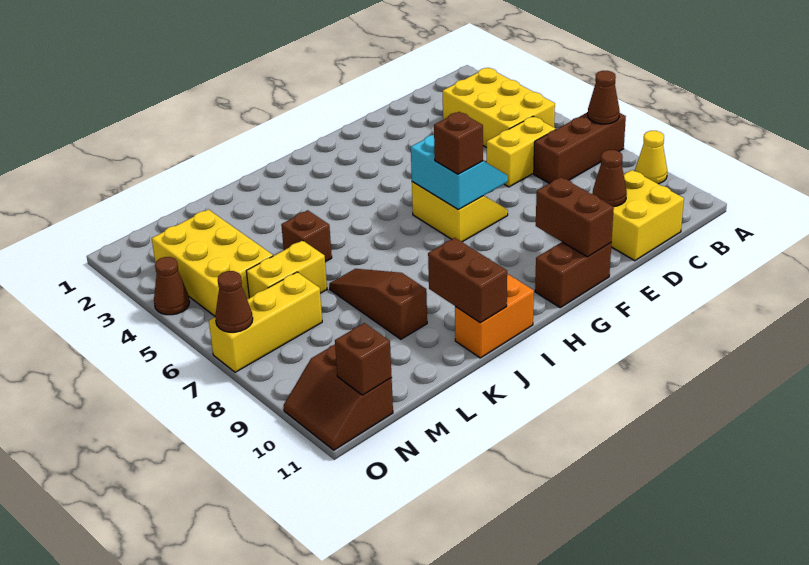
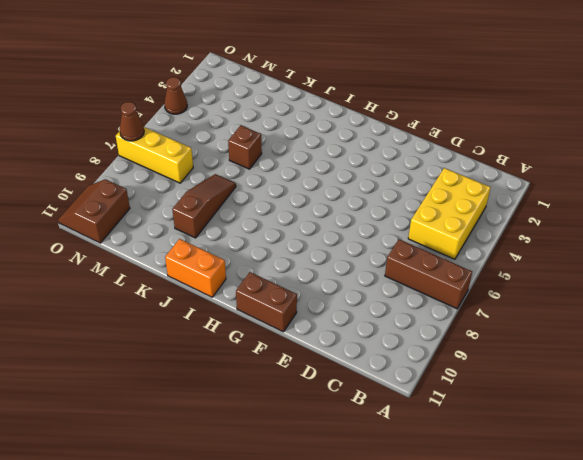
none -> yellow cone A9 level 1
none -> yellow brick C6:D6 level 1
none -> yellow brick C10:D11 level 1

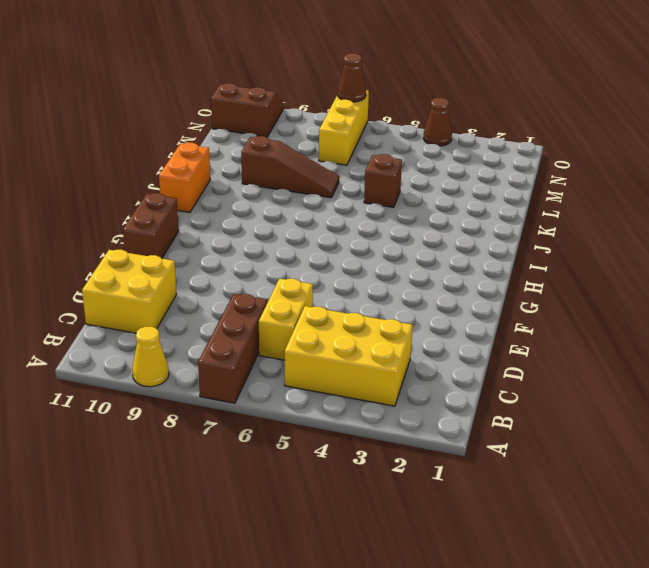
none -> yellow slope F6:G7 level 1 top G
none -> yellow brick L6:M6 level 1
none -> yellow brick M3:N5 level 1

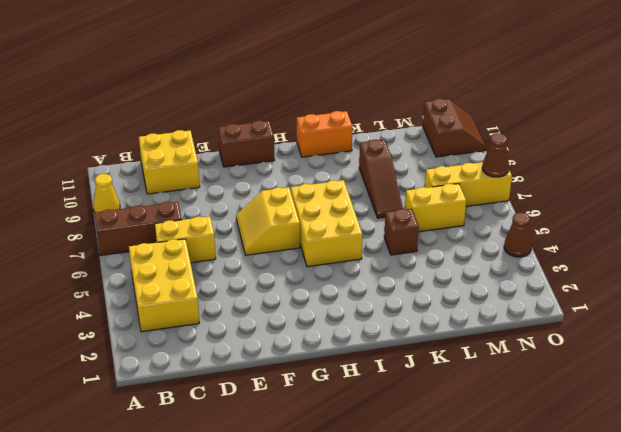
yellow brick H5:I7 level 1 -> yellow brick M3:N5 level 1
none -> brown cone A7 level 2
none -> brown cone D10 level 2
none -> cyan slope F6:G7 level 2 top G

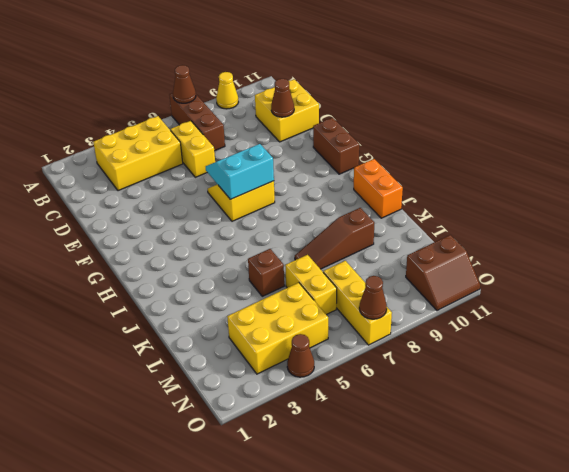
none -> brown brick F10:F11 level 2
none -> brown brick J10:J11 level 2
none -> brown brick N11 level 2

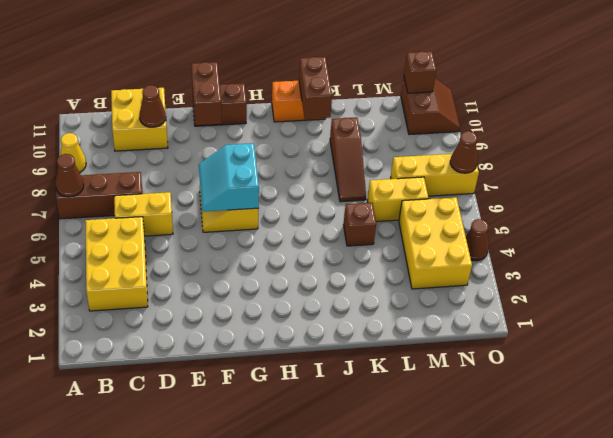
none -> brown brick G7 level 3

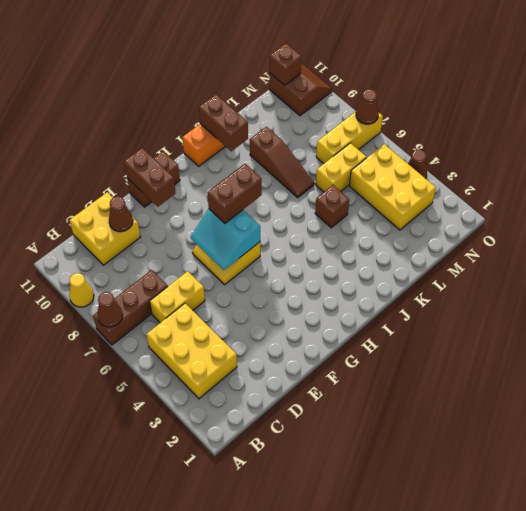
brown brick G7:H7 level 3 -> brown brick G7 level 3

